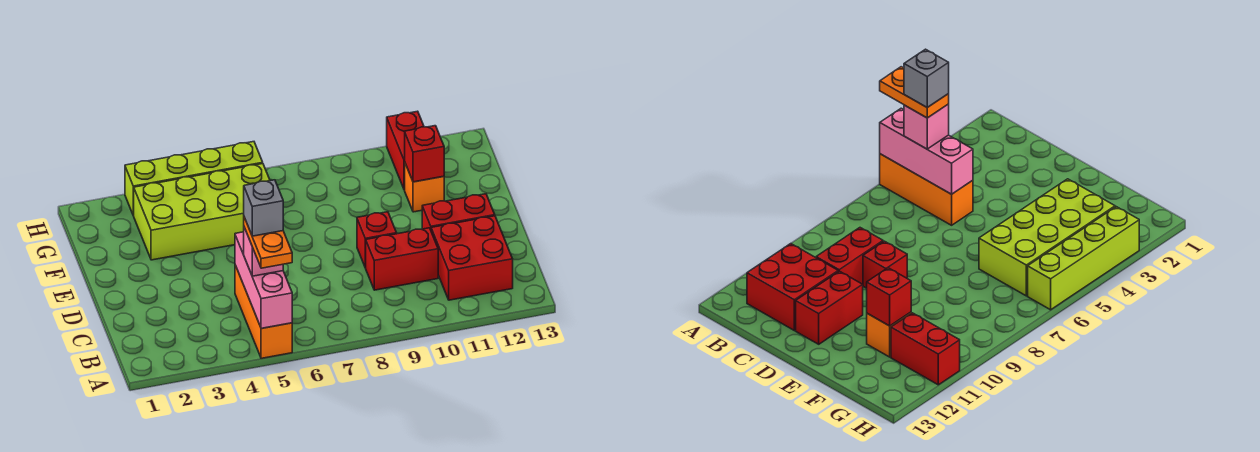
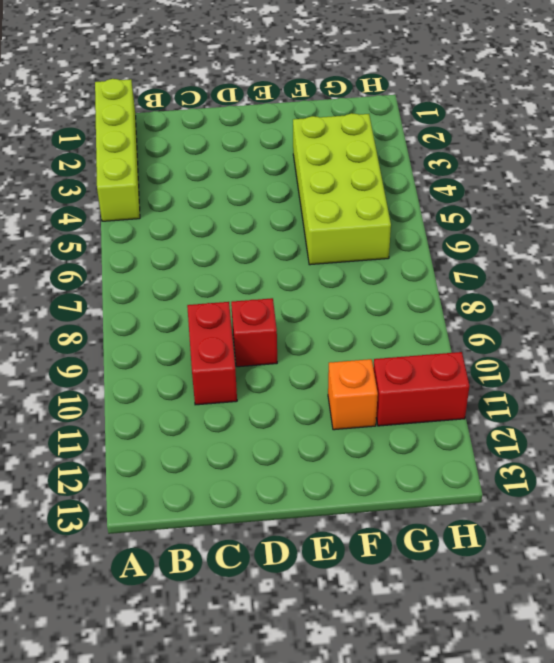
lime brick A1:A4 level 1 -> lime brick H3:H6 level 1
none -> orange brick A5:C5 level 1
none -> red brick B11:C12 level 1
none -> red brick D11:D12 level 1

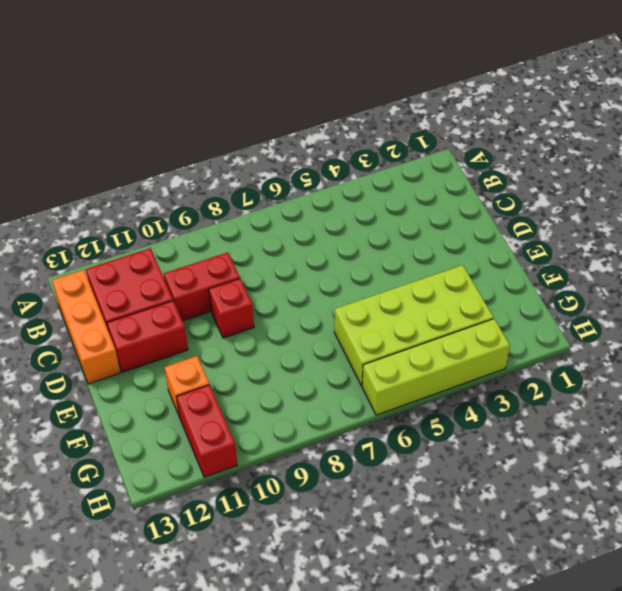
orange brick B13:D13 level 1 -> orange brick A5:C5 level 1
none -> pink brick A5:C5 level 2
none -> red brick F11 level 2
none -> pink brick B5 level 3

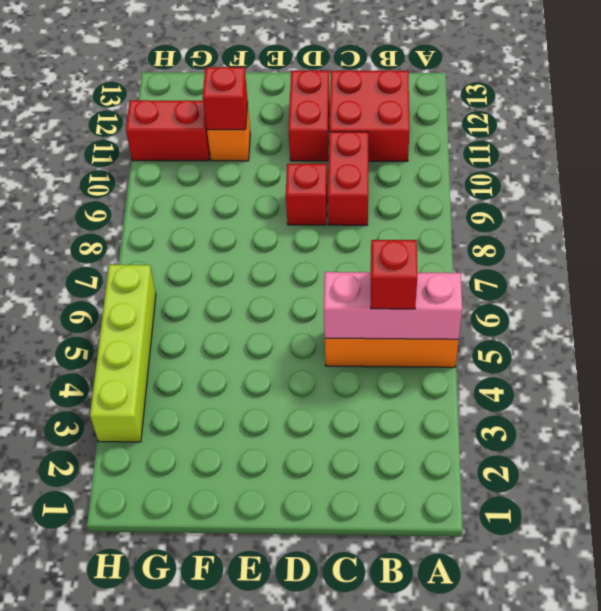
red brick B5 level 3 -> pink brick B5 level 3
none -> lime brick F3:G6 level 1
none -> orange plate A5:B5 level 4
none -> grey brick B5 level 5

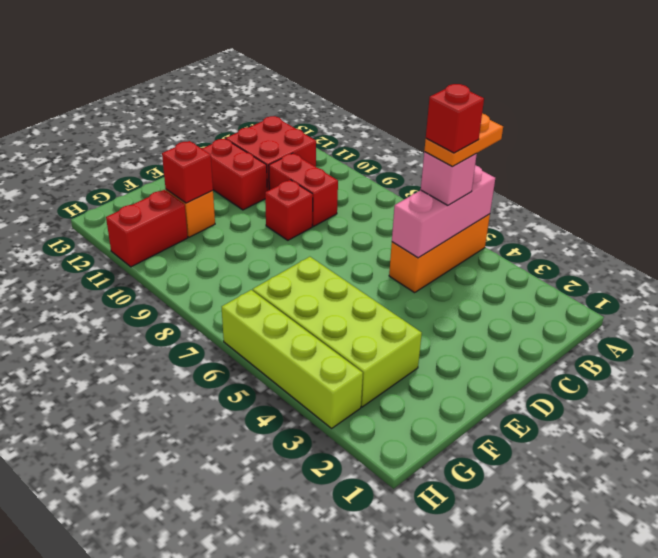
red brick B5 level 5 -> grey brick B5 level 5

